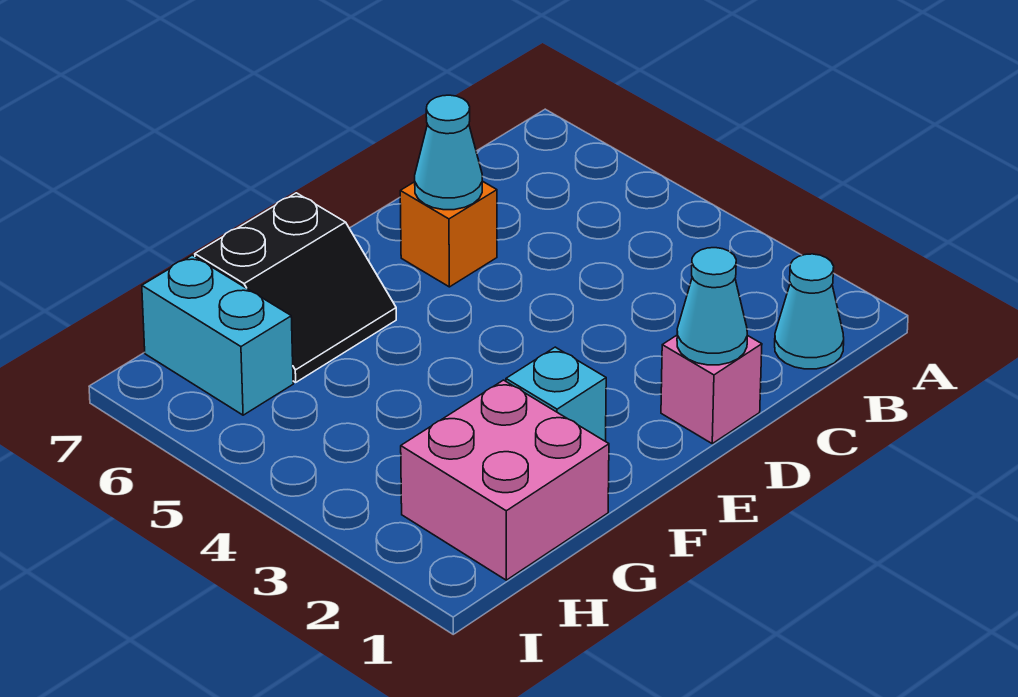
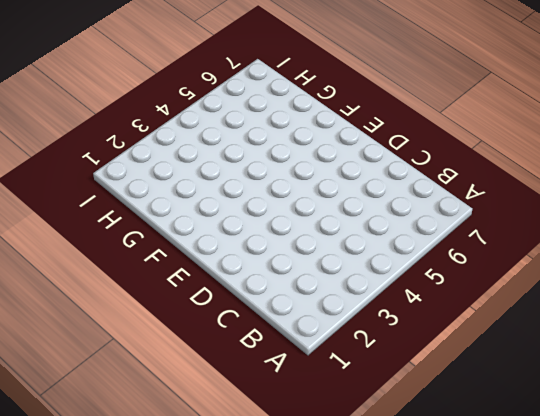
none -> cyan cone B1 level 1
none -> pink brick D1 level 1

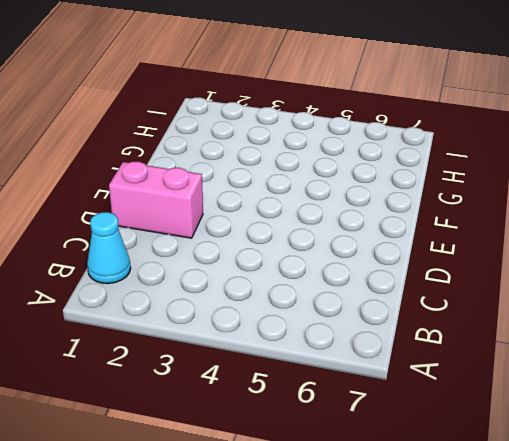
pink brick D1:D2 level 1 -> pink brick D1 level 1
none -> orange brick D6 level 1
none -> cyan brick F2 level 1

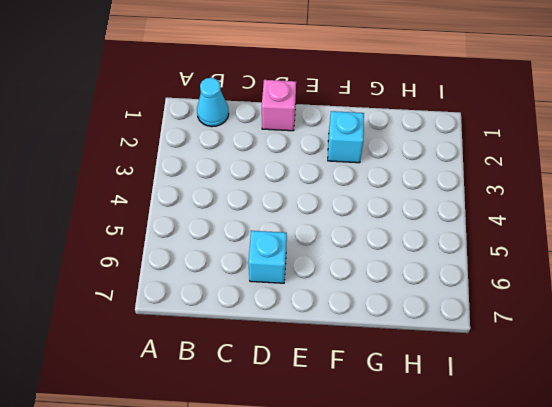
cyan brick D6 level 1 -> orange brick D6 level 1
none -> black slope F6:G7 level 1 top 7
none -> pink brick G1:H2 level 1

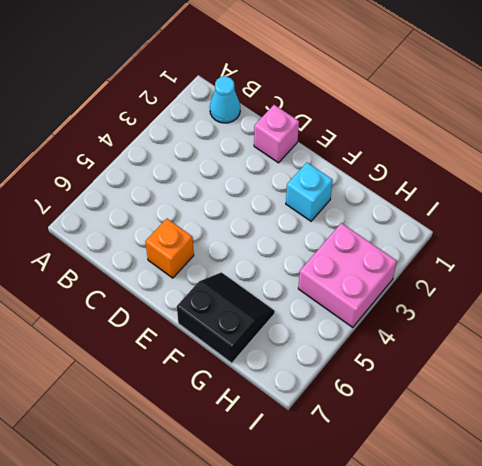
pink brick H3:I4 level 1 -> pink brick G1:H2 level 1
none -> cyan brick H6:H7 level 1
none -> cyan cone D1 level 2

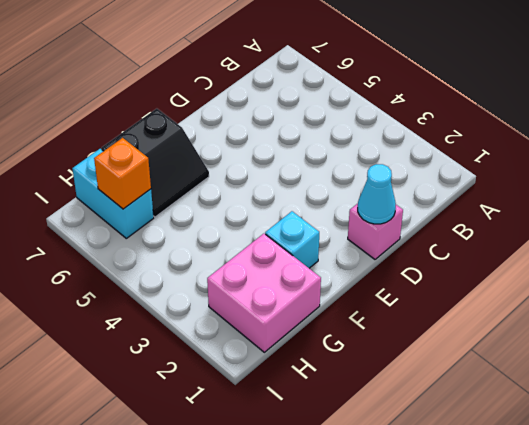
orange brick H6 level 2 -> orange brick D6 level 1
none -> cyan cone B1 level 1
none -> cyan cone D6 level 2

